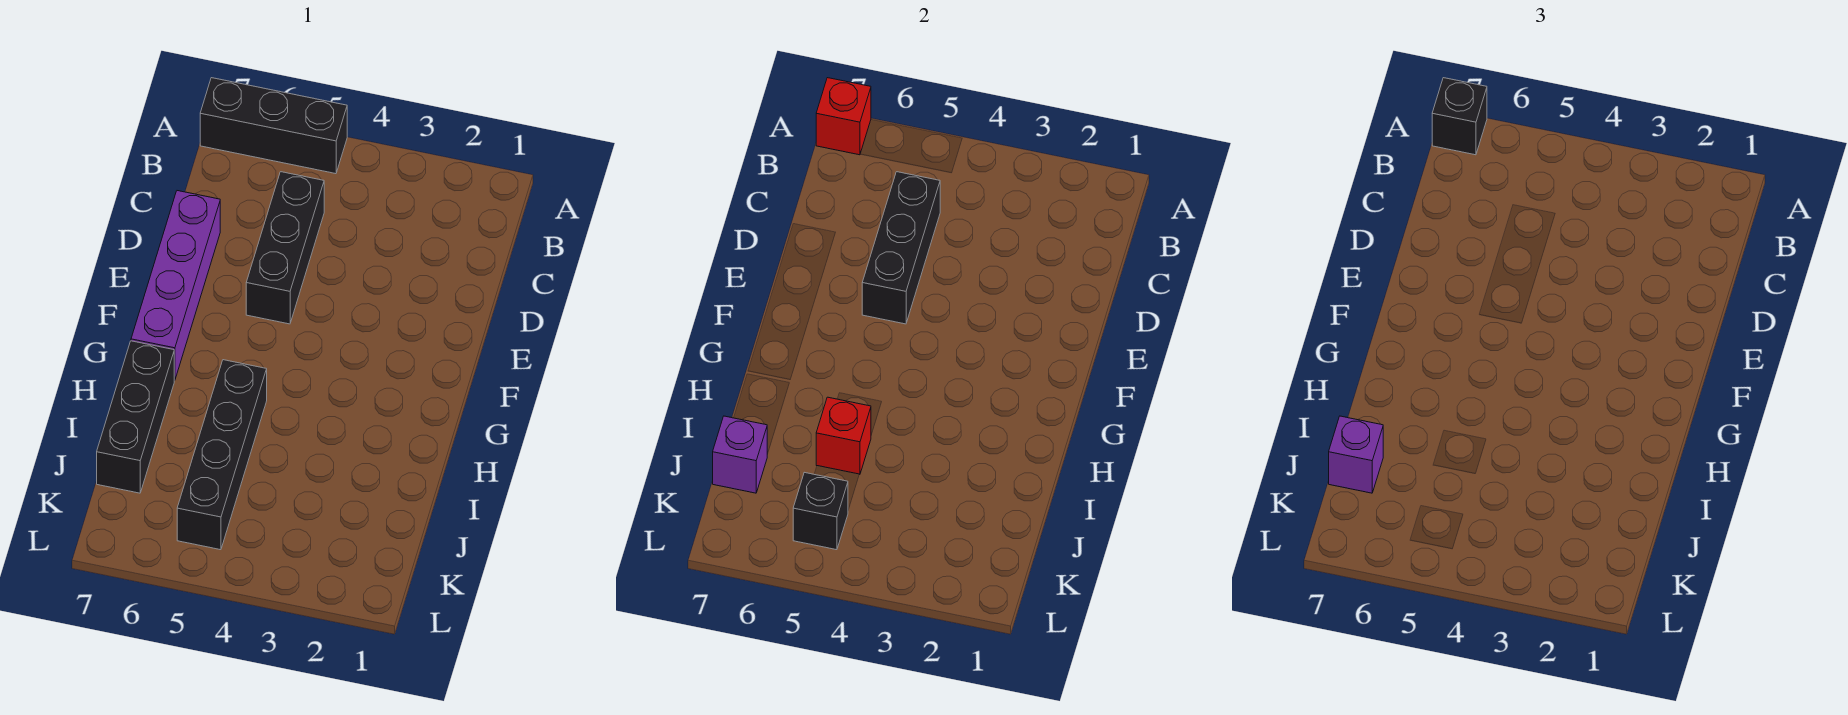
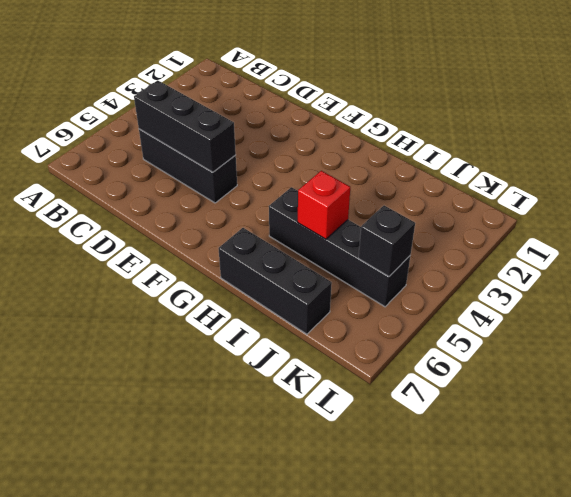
none -> black brick A5:A7 level 1
none -> purple brick D7:G7 level 1
none -> red brick A7 level 2

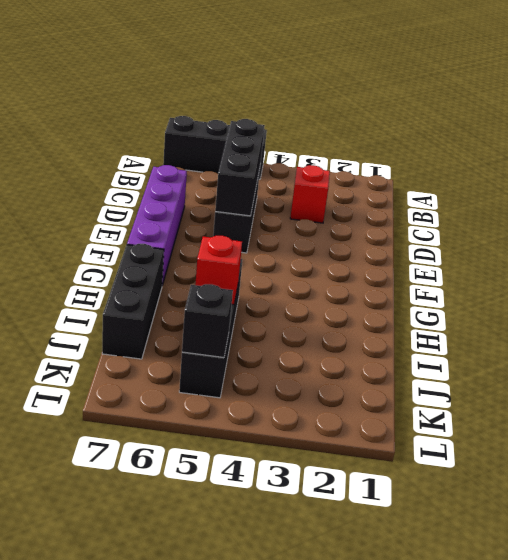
red brick C3 level 1 -> red brick A7 level 2
none -> purple brick J7 level 2
none -> black brick A7 level 3
none -> purple brick J7 level 3

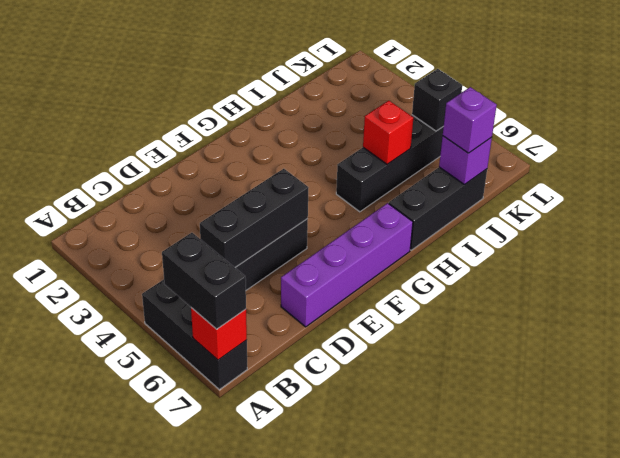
black brick A6:A7 level 3 -> black brick A7 level 3

